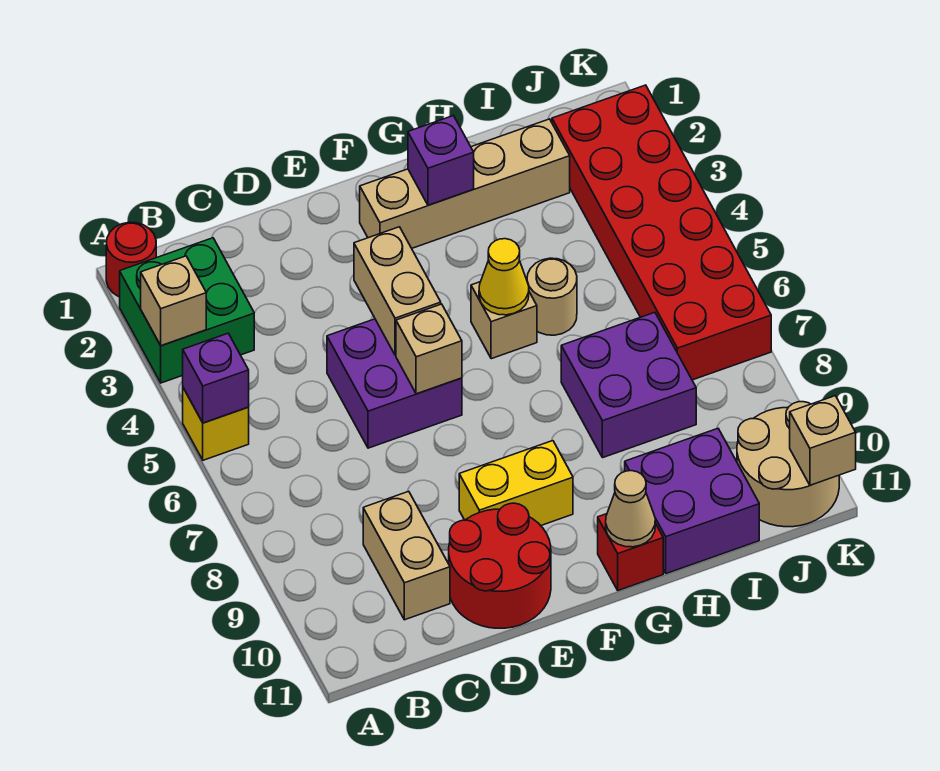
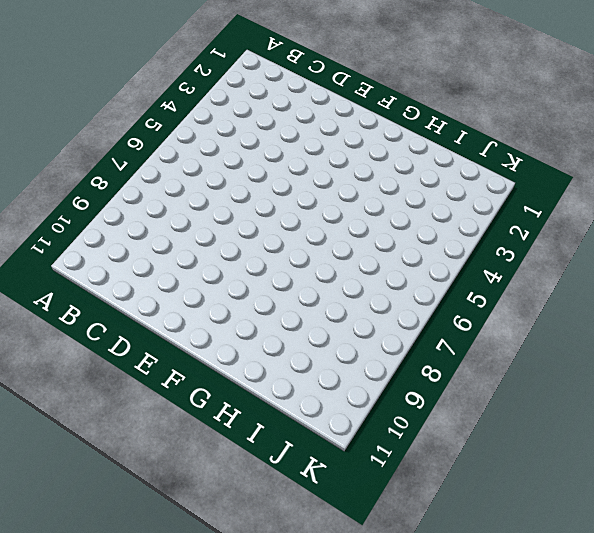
none -> red round brick A1 level 1
none -> green brick A2:B3 level 1
none -> yellow brick A5 level 1

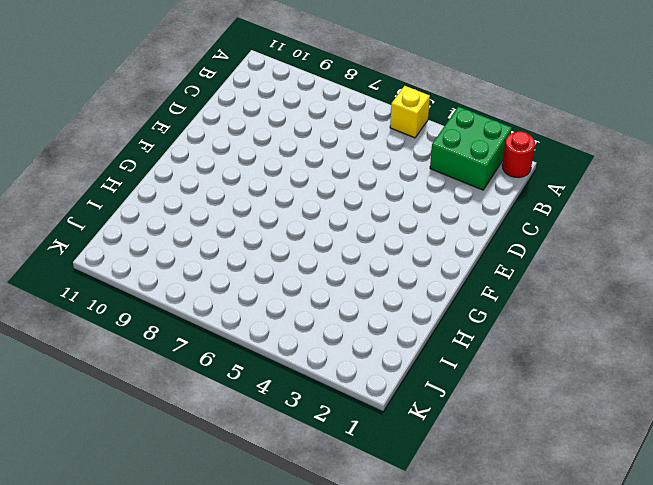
none -> tan brick C9:C10 level 1
none -> purple brick D5:E6 level 1
none -> red round brick D10:E11 level 1

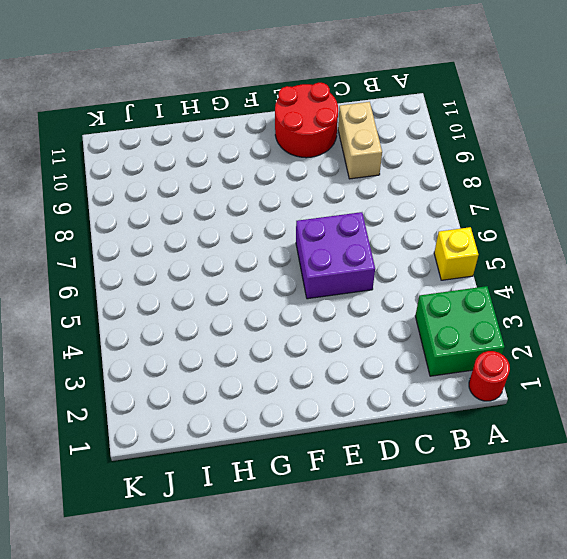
none -> yellow brick E9:F9 level 1
none -> tan brick F2:I2 level 1
none -> tan brick G5 level 1

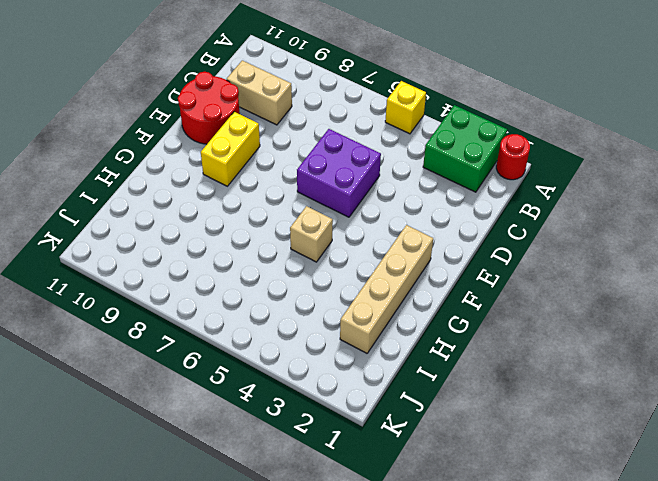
none -> red brick G11 level 1
none -> tan round brick H5 level 1
none -> purple brick H7:I8 level 1

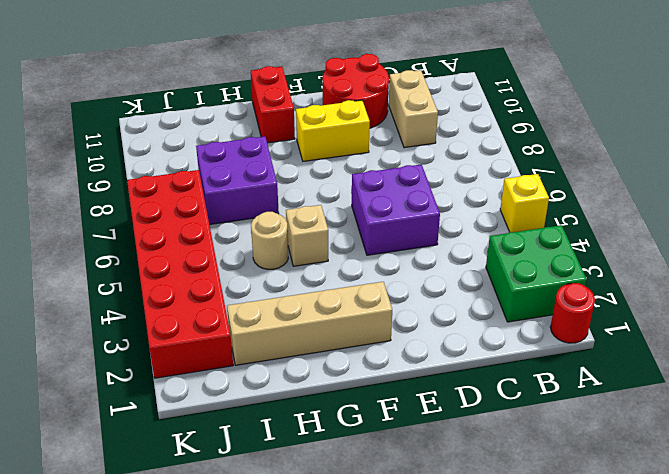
red brick G10:G11 level 1 -> red brick G11 level 1
none -> purple brick H10:I11 level 1
none -> tan round brick J10:K11 level 1
none -> tan brick A3 level 2

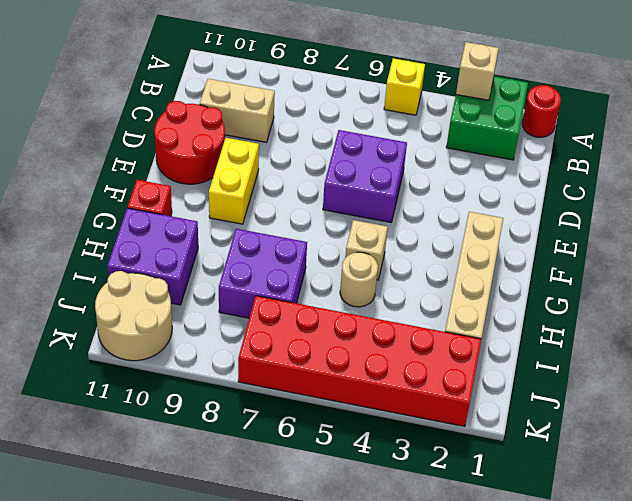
none -> purple brick A5 level 2
none -> tan brick E4:E5 level 2
none -> tan brick E6 level 2

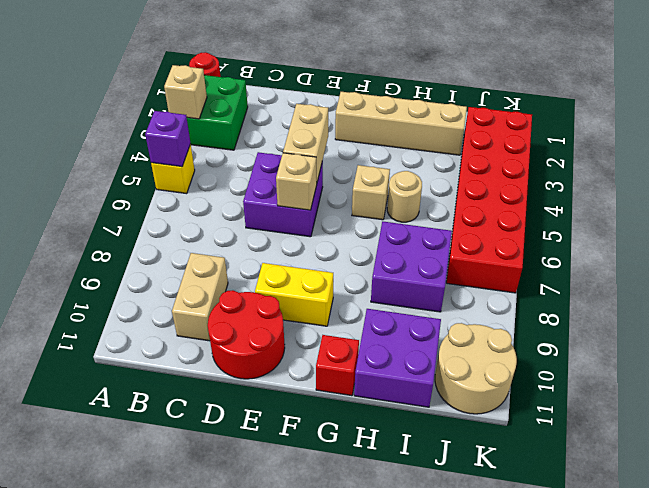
none -> purple brick G2 level 2
none -> yellow cone G5 level 2
none -> tan cone G11 level 2

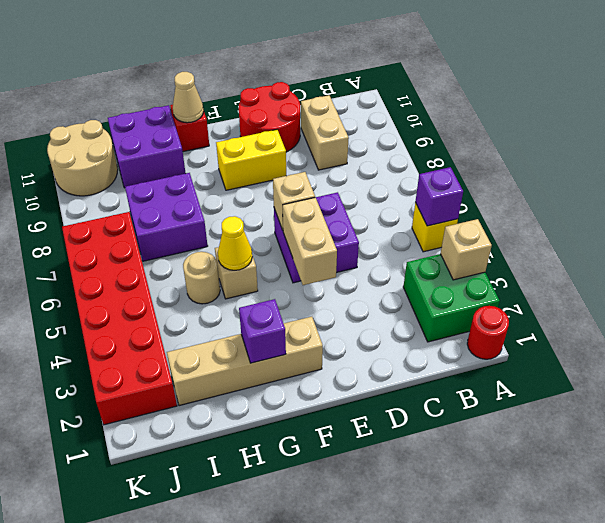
none -> tan brick K11 level 2

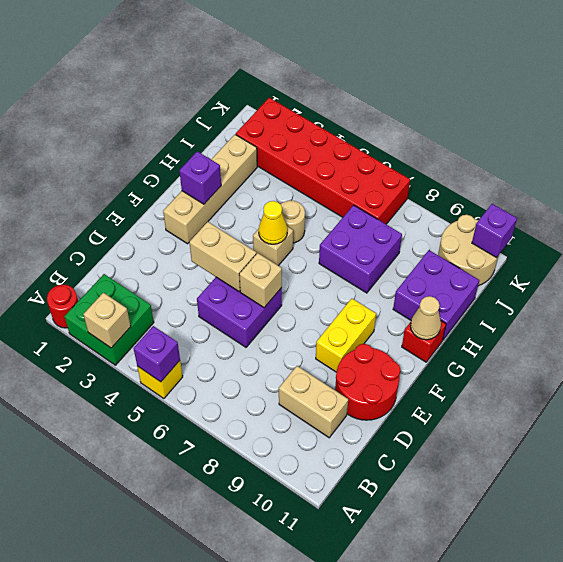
purple brick K11 level 2 -> tan brick K11 level 2

